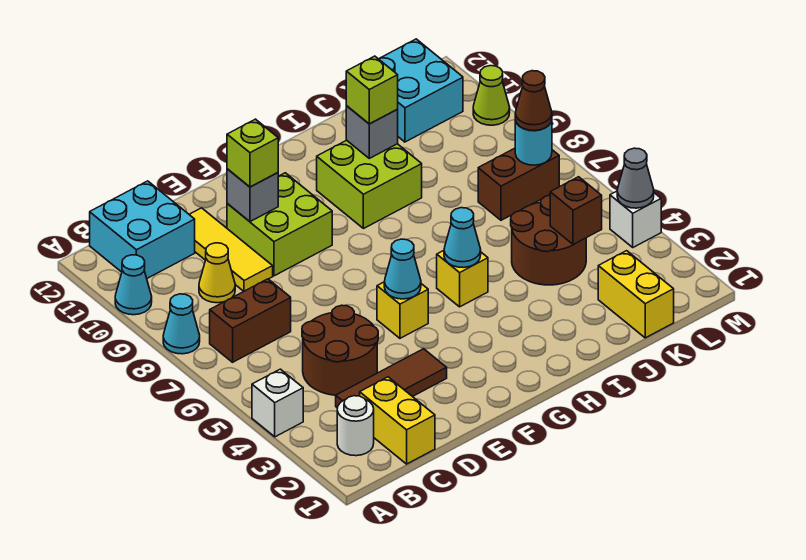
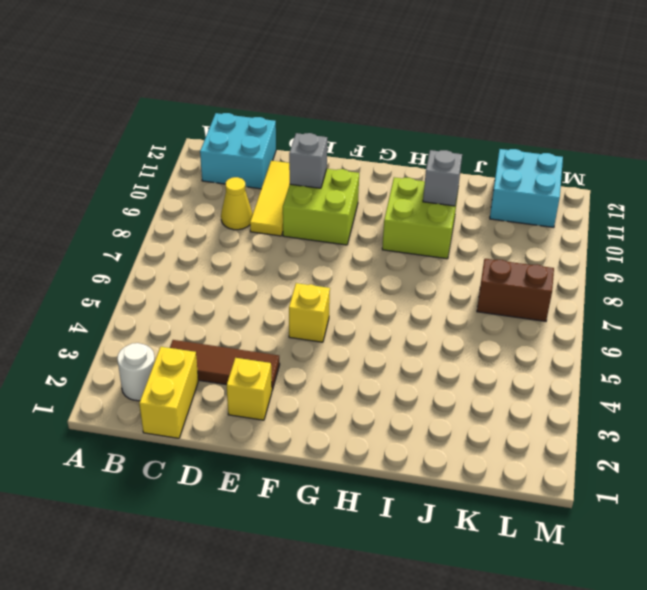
yellow brick E2 level 1 -> yellow brick H5 level 1
none -> white brick A4 level 1
none -> cyan cone A8 level 1
none -> cyan cone A10 level 1
none -> brown brick B7:C7 level 1

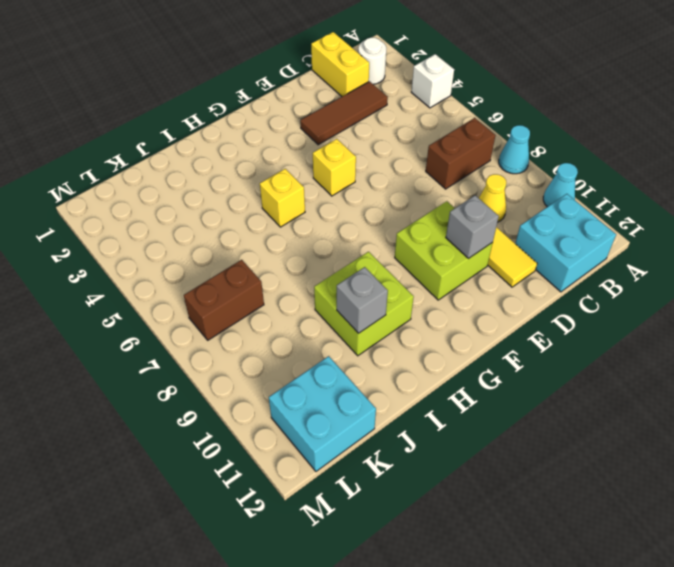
none -> brown round brick C4:D5 level 1
none -> brown round brick J4:K5 level 1
none -> yellow brick K1:K2 level 1
none -> white brick M4 level 1

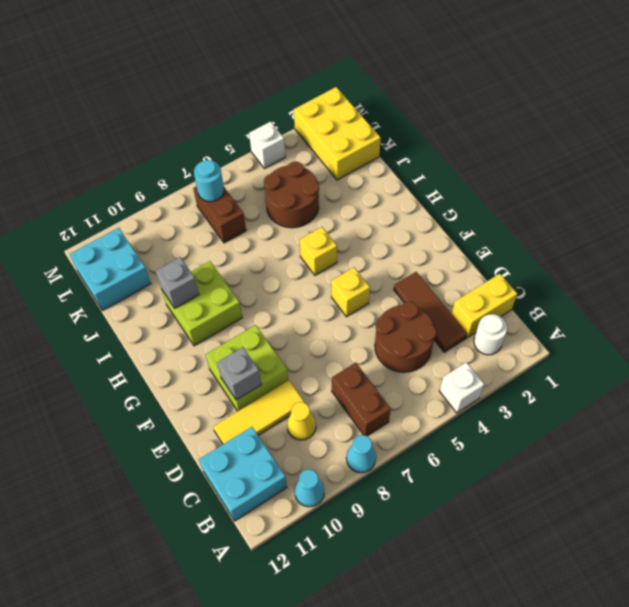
yellow brick K1:M2 level 1 -> yellow brick K1:K2 level 1
none -> lime cone M10 level 1
none -> cyan cone F5 level 2
none -> cyan cone H5 level 2
none -> brown brick K4 level 2

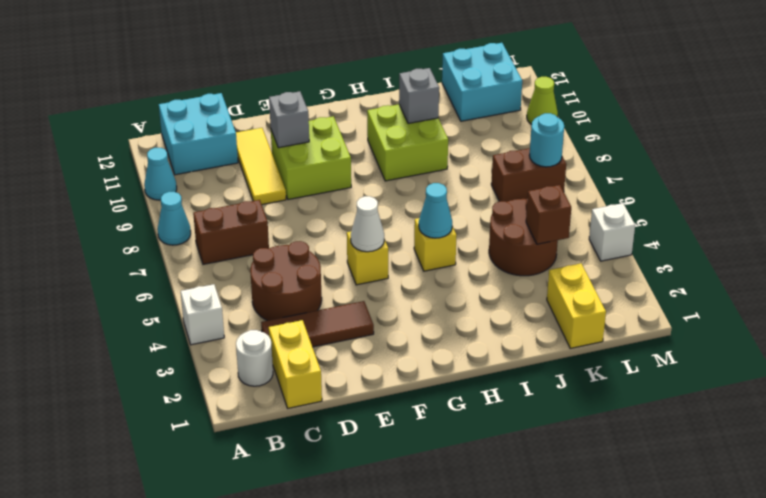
white cone F5 level 2 -> cyan cone F5 level 2
none -> yellow cone C9 level 1
none -> grey cone M4 level 2
none -> lime brick E10 level 3
none -> lime brick I10 level 3

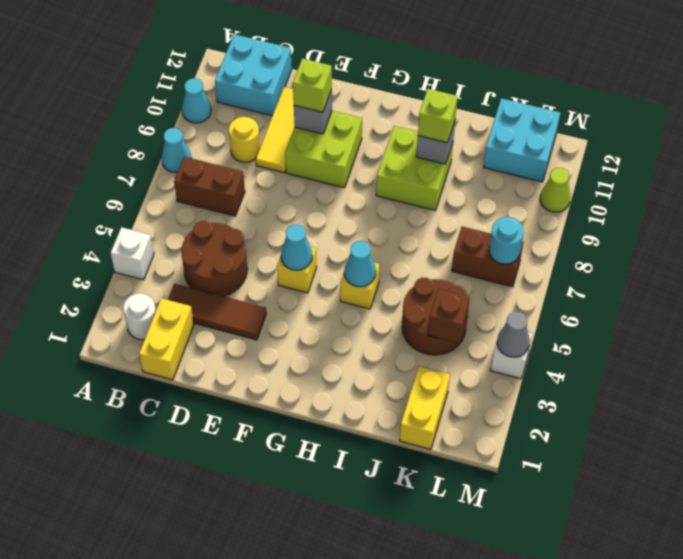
yellow round brick C9 level 1 -> yellow cone C9 level 1
none -> brown cone L7 level 3

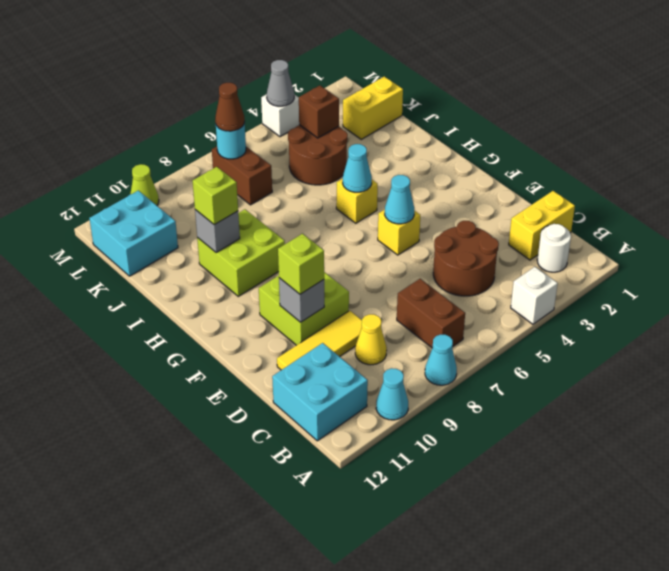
none -> brown tile C3:E3 level 1

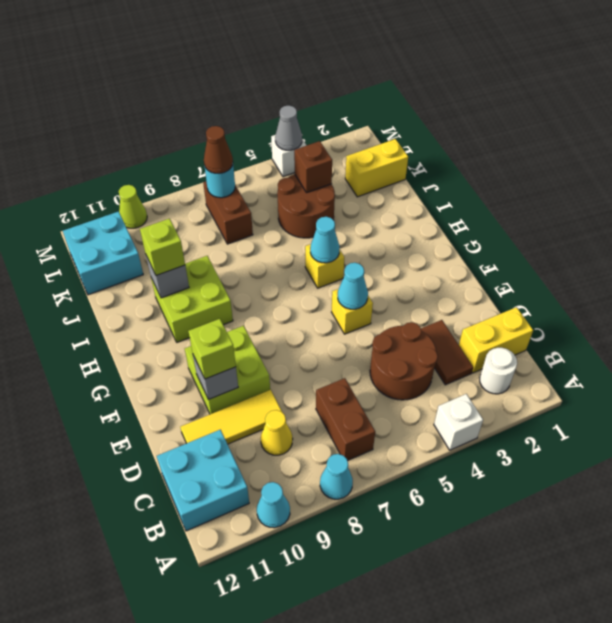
brown tile C3:D3 level 1 -> brown tile C3:E3 level 1

